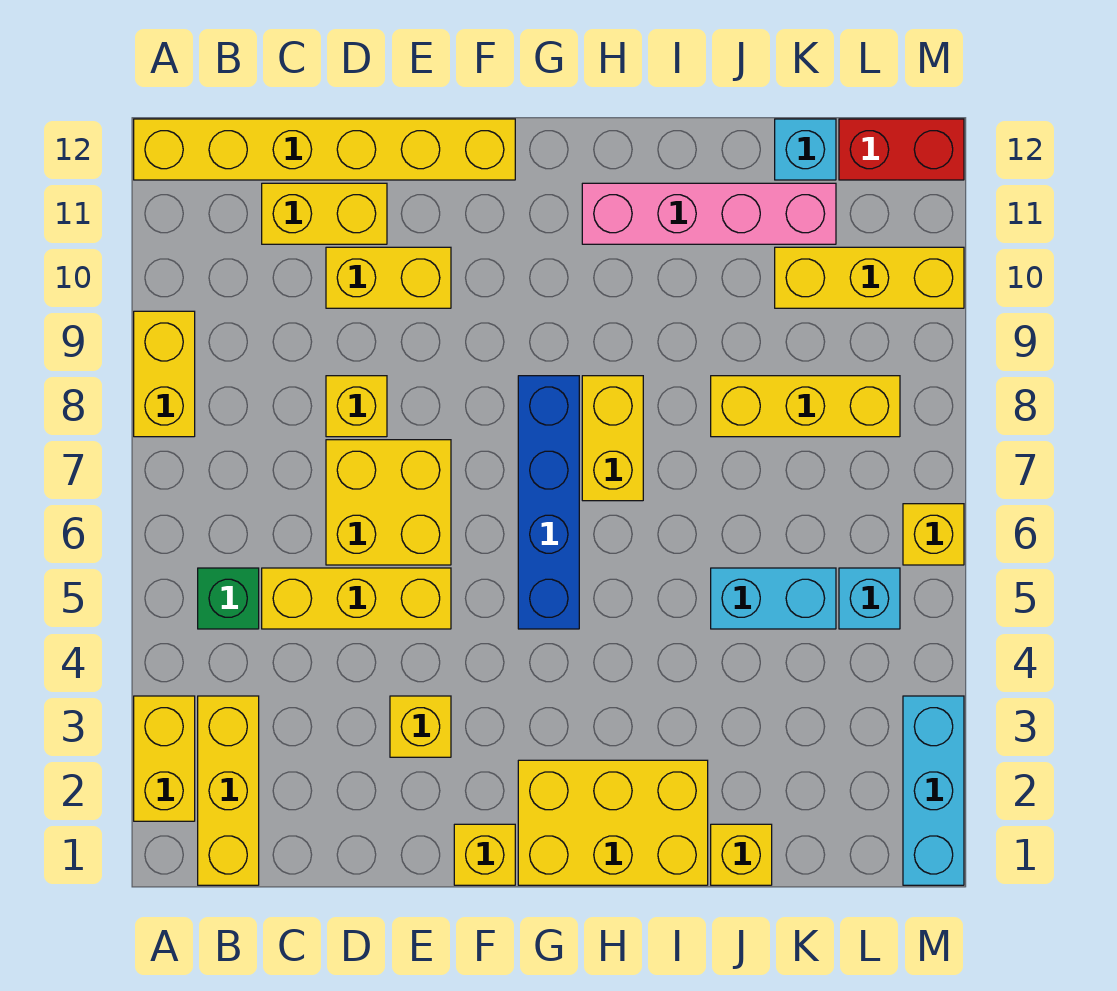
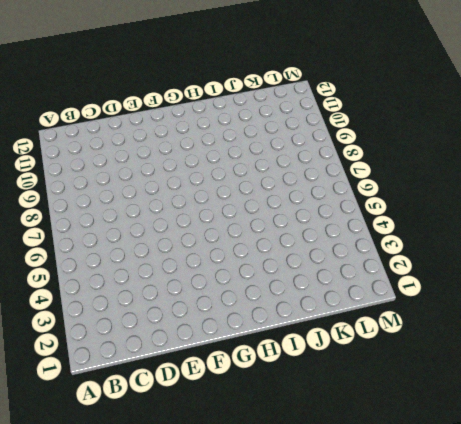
none -> yellow brick A2:A3 level 1
none -> yellow brick A8:A9 level 1
none -> yellow brick A12:F12 level 1

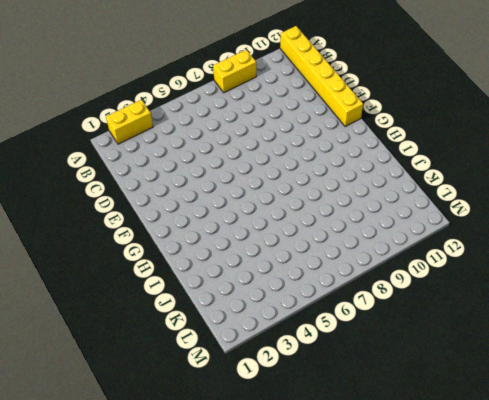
none -> yellow brick B1:B3 level 1
none -> green brick B5 level 1
none -> yellow brick C5:E5 level 1

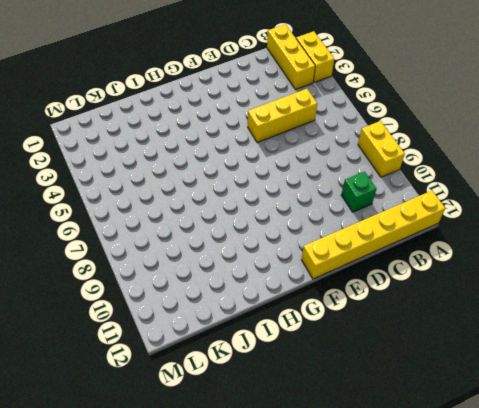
green brick C10 level 1 -> green brick B5 level 1
none -> yellow brick C11:D11 level 1
none -> yellow brick D6:E7 level 1
none -> yellow brick D8 level 1

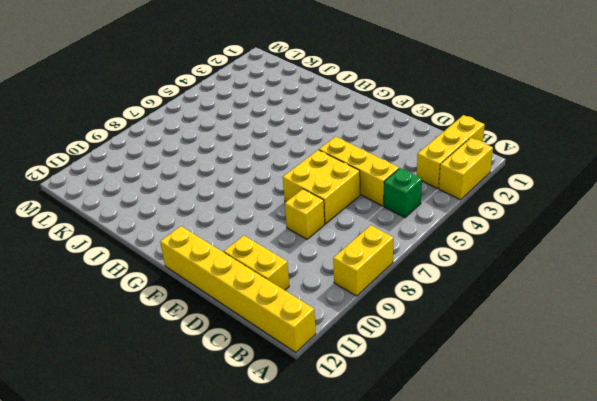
none -> yellow brick D10:E10 level 1
none -> yellow brick E3 level 1
none -> yellow brick F1 level 1

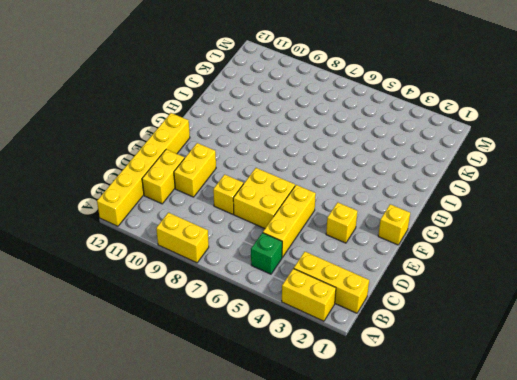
none -> yellow brick G1:I2 level 1
none -> blue brick G5:G8 level 1
none -> yellow brick H7:H8 level 1

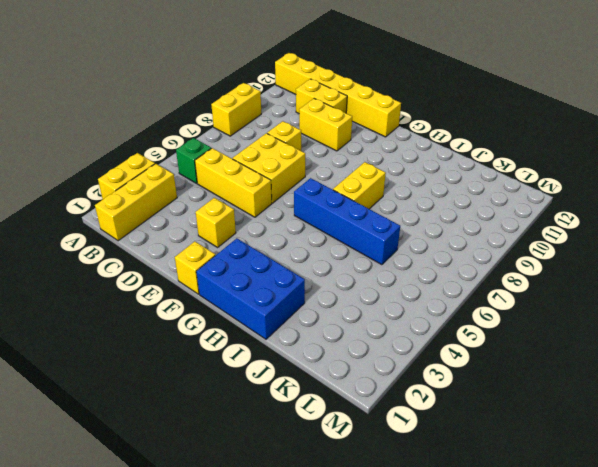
blue brick G1:I2 level 1 -> yellow brick G1:I2 level 1
blue brick G6:J6 level 1 -> blue brick G5:G8 level 1
none -> pink brick H11:K11 level 1
none -> yellow brick J1 level 1
none -> cyan brick J5:K5 level 1

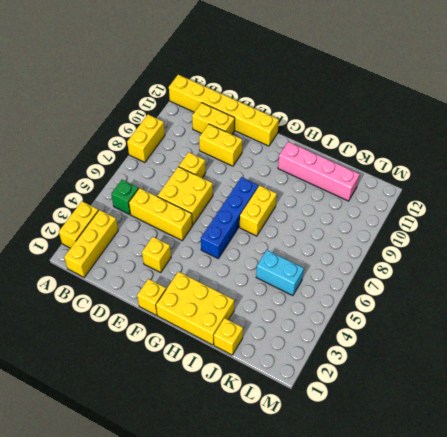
none -> yellow brick J8:L8 level 1
none -> yellow brick K10:M10 level 1
none -> cyan brick K12 level 1

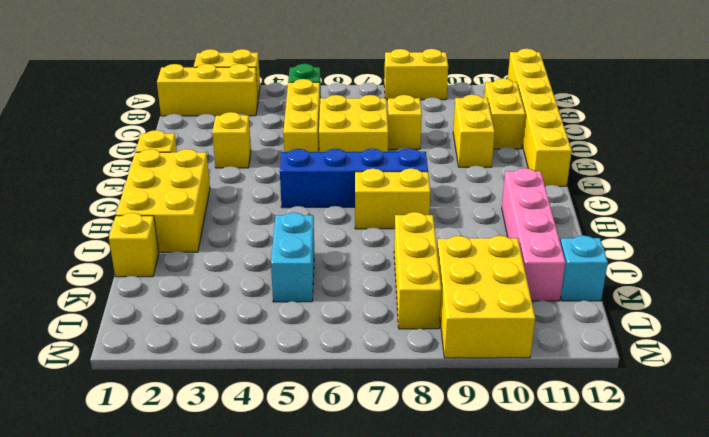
yellow brick K9:M10 level 1 -> yellow brick K10:M10 level 1
none -> cyan brick L5 level 1
none -> red brick L12:M12 level 1
none -> cyan brick M1:M3 level 1

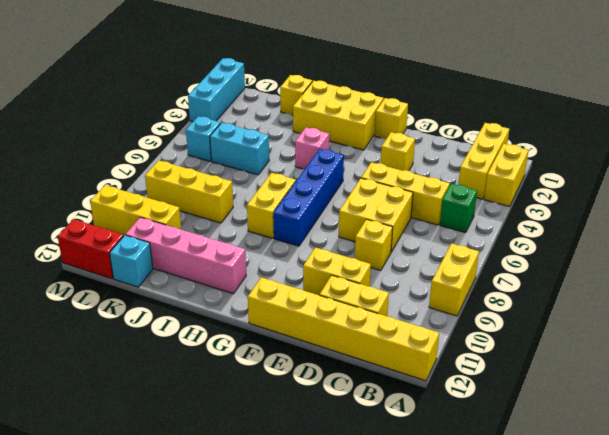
pink brick H4 level 1 -> none
none -> yellow brick M6 level 1

